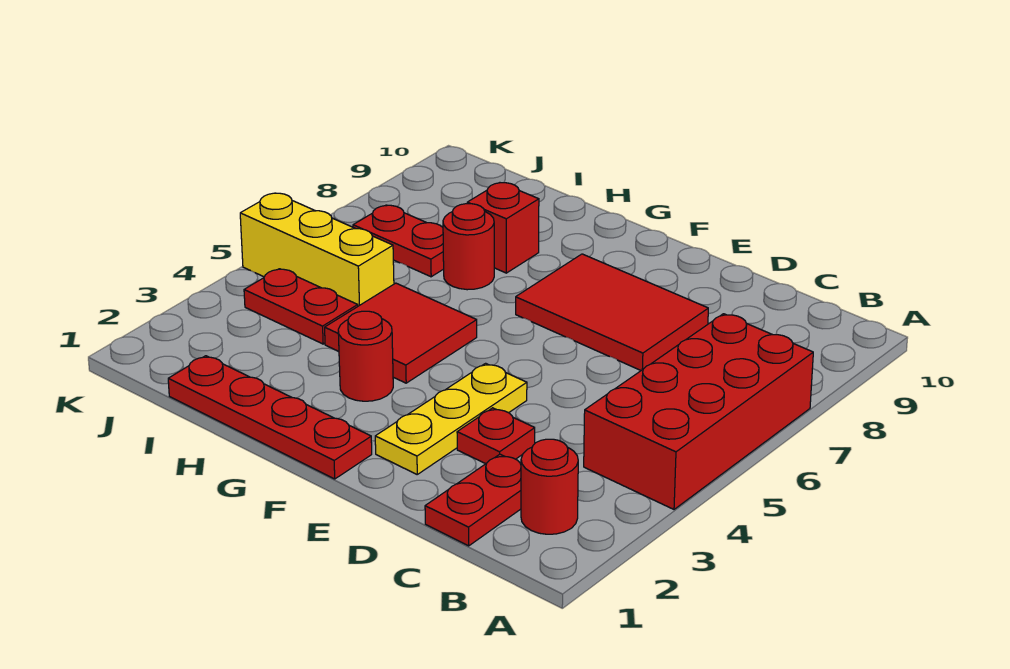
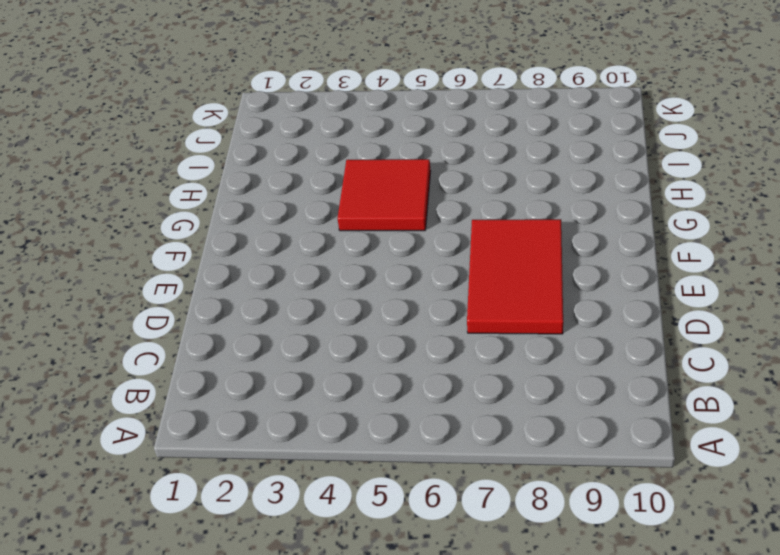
none -> red brick A4:B7 level 1
none -> red round brick B2 level 1
none -> red plate C1:C2 level 1

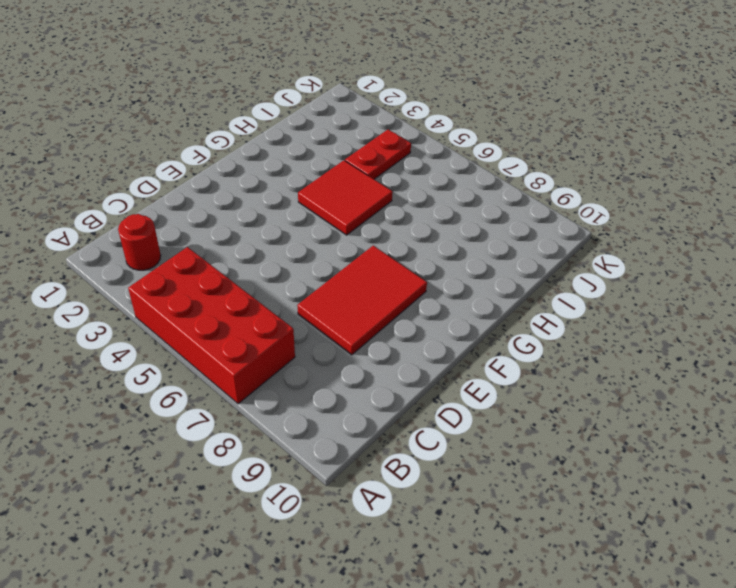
none -> red plate C1:C2 level 1
none -> red plate D3 level 1
none -> yellow plate E2:E4 level 1

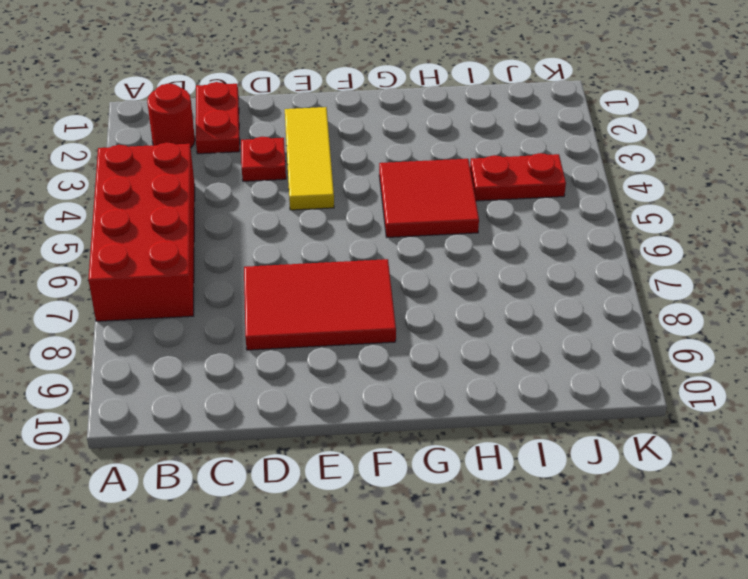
yellow tile E2:E4 level 1 -> yellow plate E2:E4 level 1
none -> red plate F1:I1 level 1
none -> red round brick G3 level 1
none -> red round brick H7 level 1

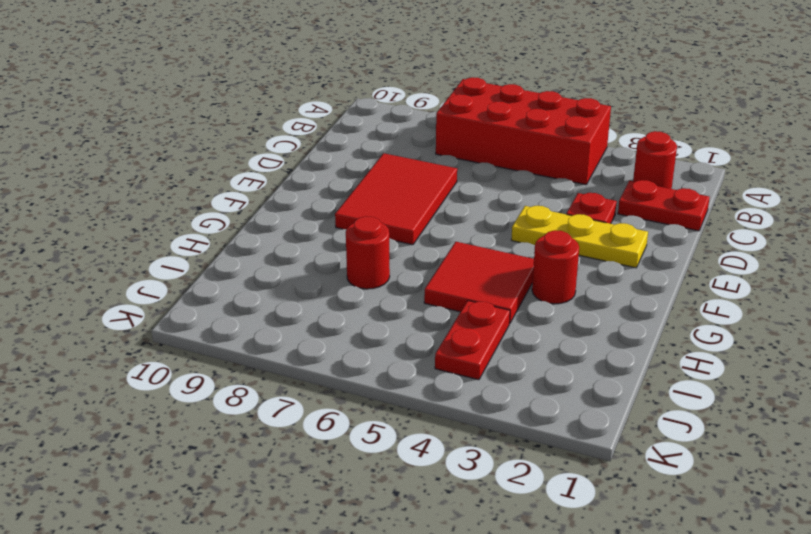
none -> red plate F1:I1 level 1
none -> red brick H8 level 1
none -> yellow brick I5:K5 level 1

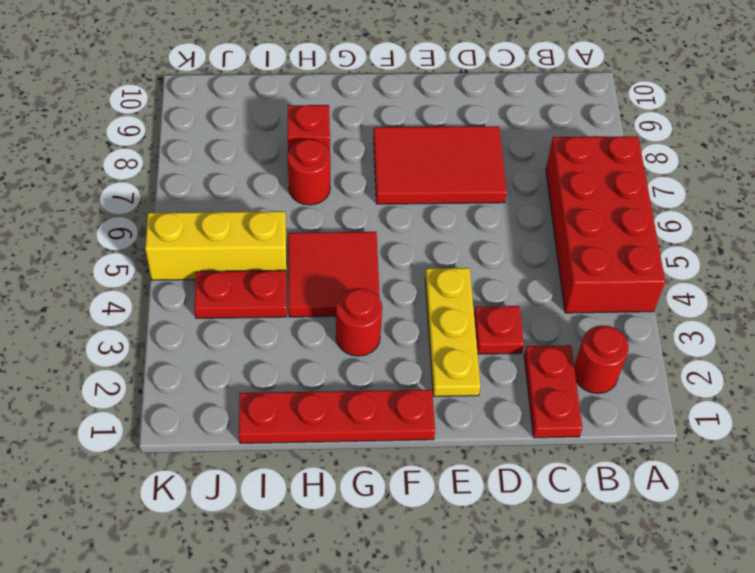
none -> red plate I7:J7 level 1

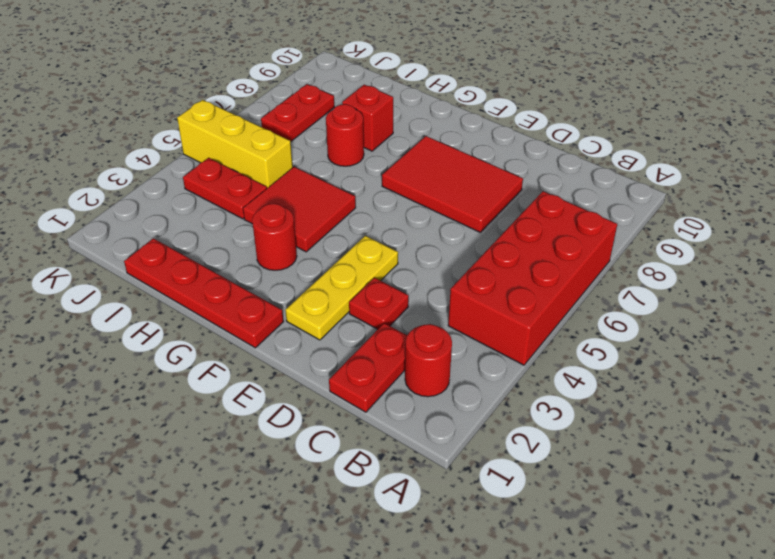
red plate J7:J8 level 1 -> red plate I7:J7 level 1

